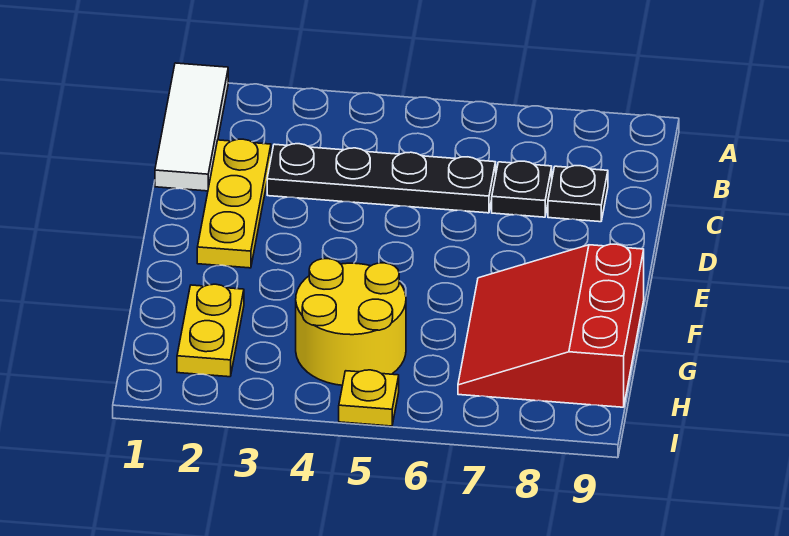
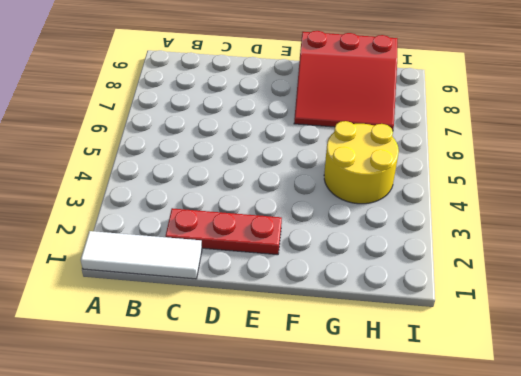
red plate C2:E2 level 1 -> yellow plate C2:E2 level 1
none -> black plate C3:C6 level 1
none -> black plate C7 level 1

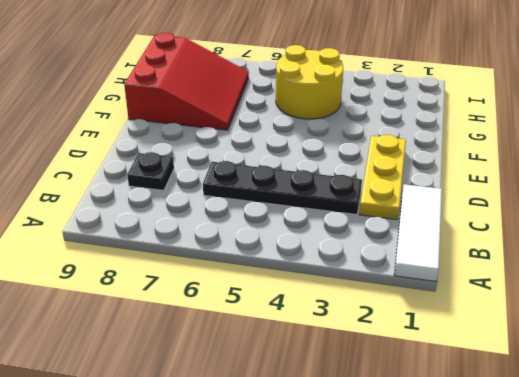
none -> black plate C7 level 1
none -> yellow plate G2:H2 level 1

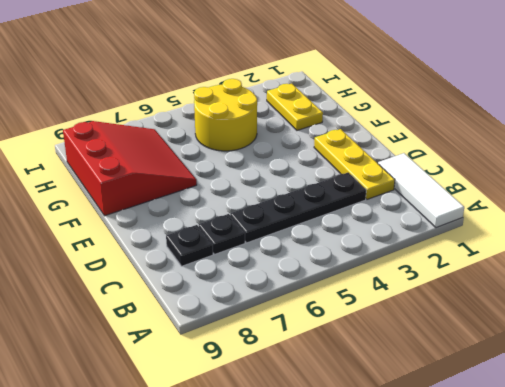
none -> yellow plate I5 level 1

